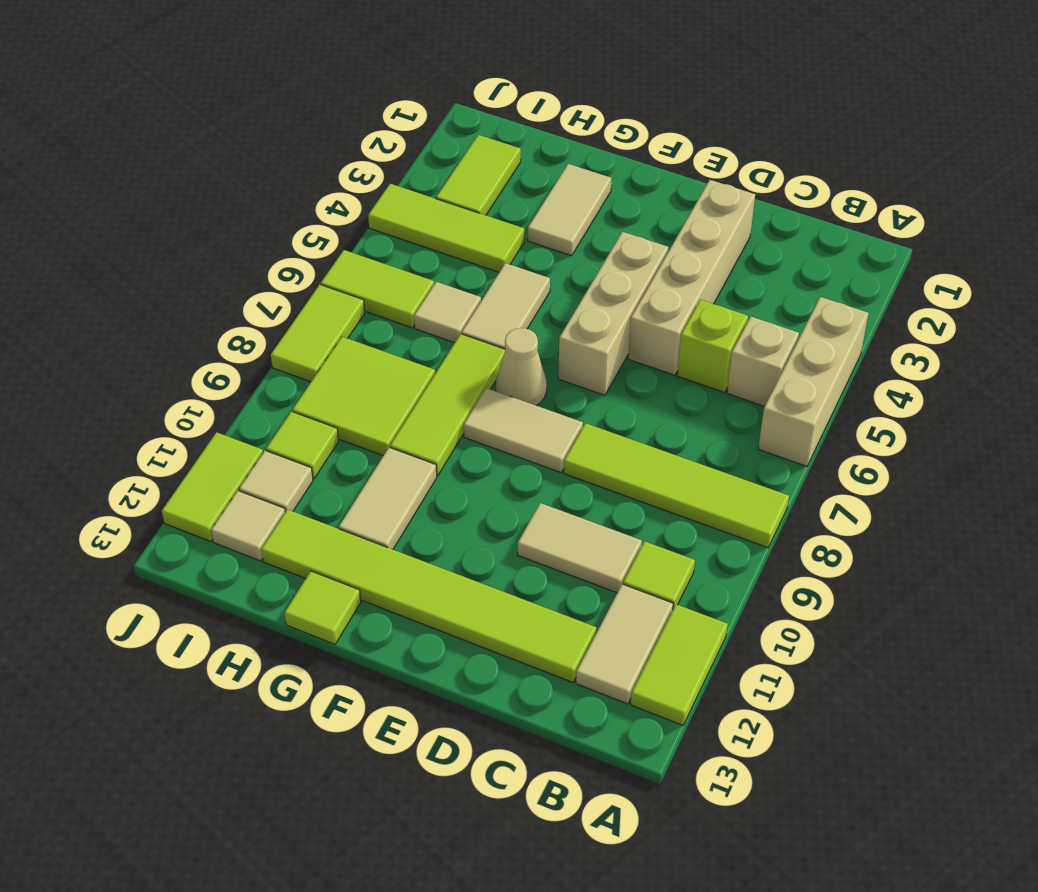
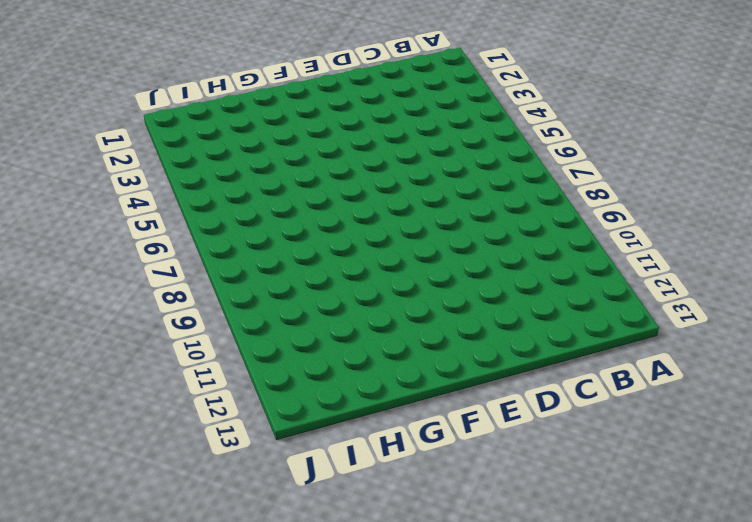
none -> tan brick A4:A6 level 1
none -> lime tile A8:D8 level 1
none -> lime tile A11:A12 level 1

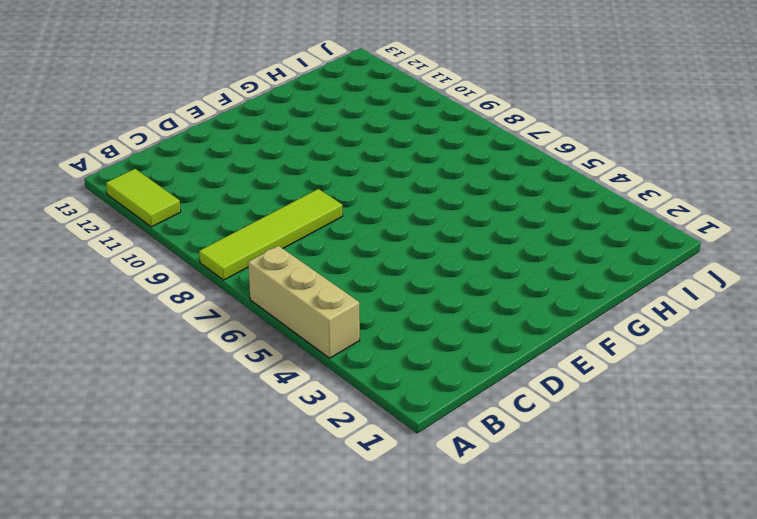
none -> tan brick B5 level 1
none -> lime tile B10 level 1
none -> tan tile B11:B12 level 1

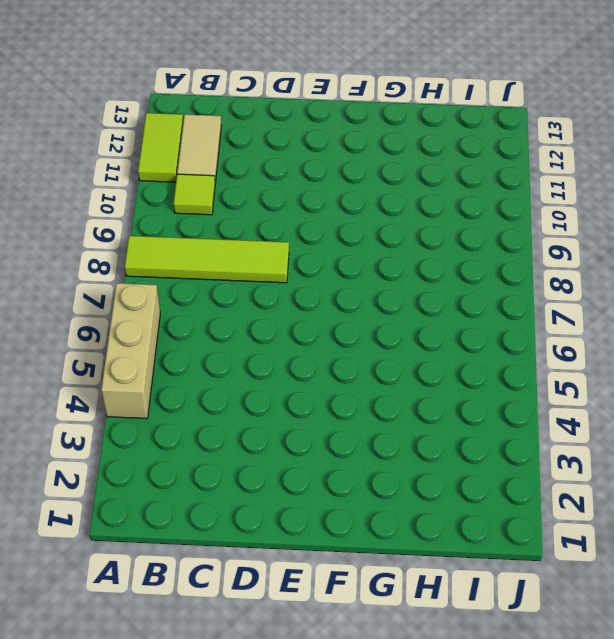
none -> tan brick B5 level 1
none -> lime brick C5 level 1
none -> tan tile C10:D10 level 1

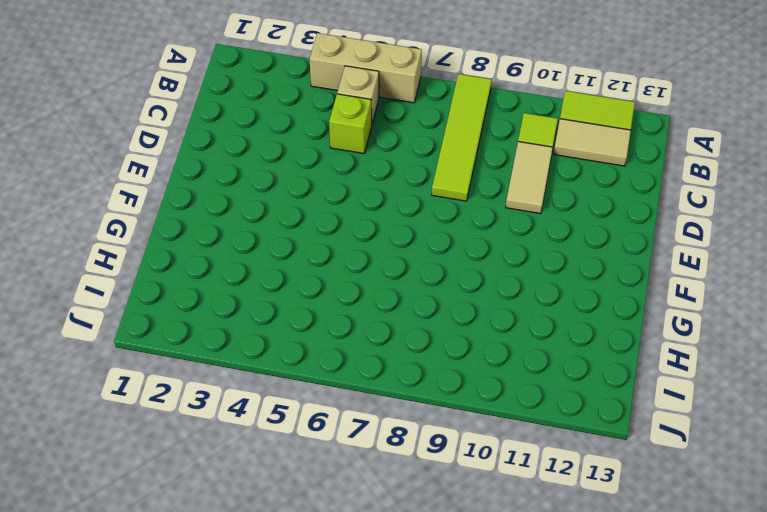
none -> lime tile C12:H12 level 1
none -> tan brick D2:D5 level 1
none -> tan brick E4:E6 level 1

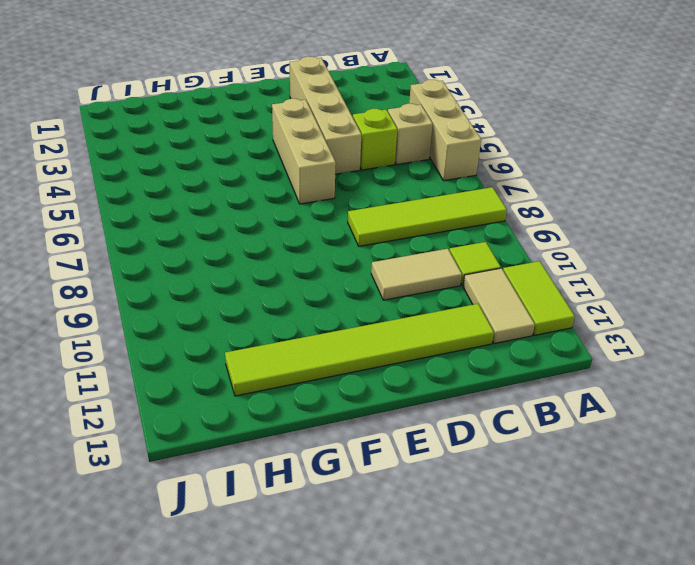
none -> tan tile E8:F8 level 1
none -> tan cone F7 level 1
none -> tan tile G2:G3 level 1

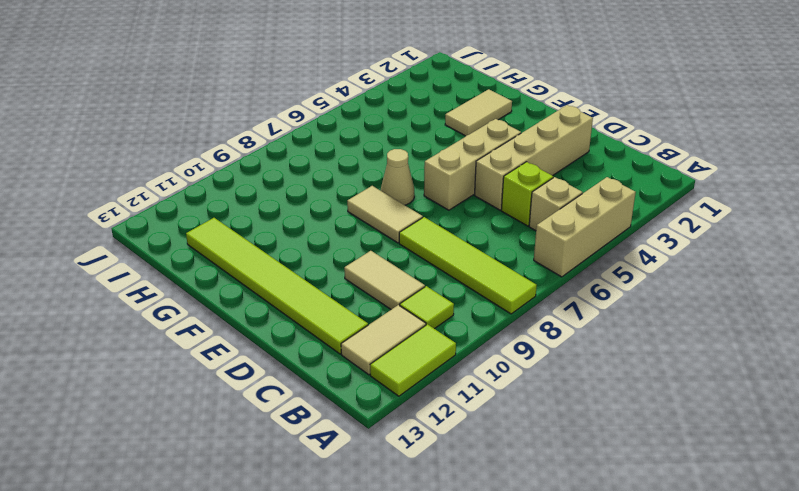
none -> tan tile G5:G6 level 1
none -> lime tile G7:G9 level 1
none -> tan tile G10:G11 level 1

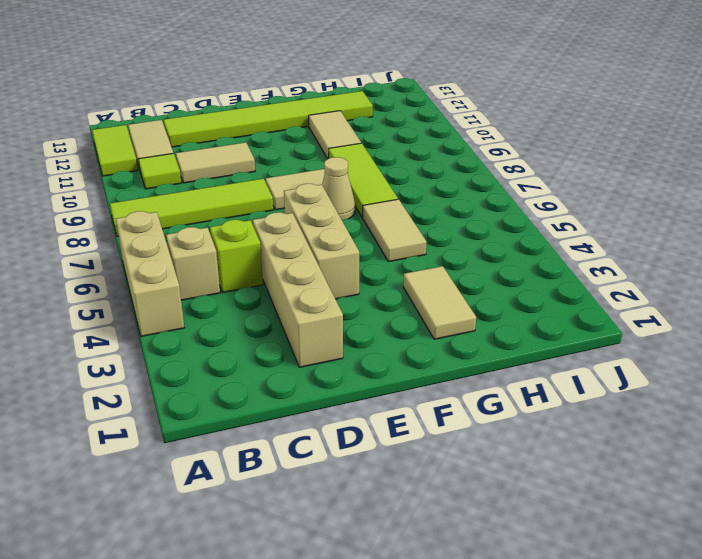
none -> lime tile G13 level 1
none -> lime tile H4:J4 level 1
none -> tan tile H6 level 1

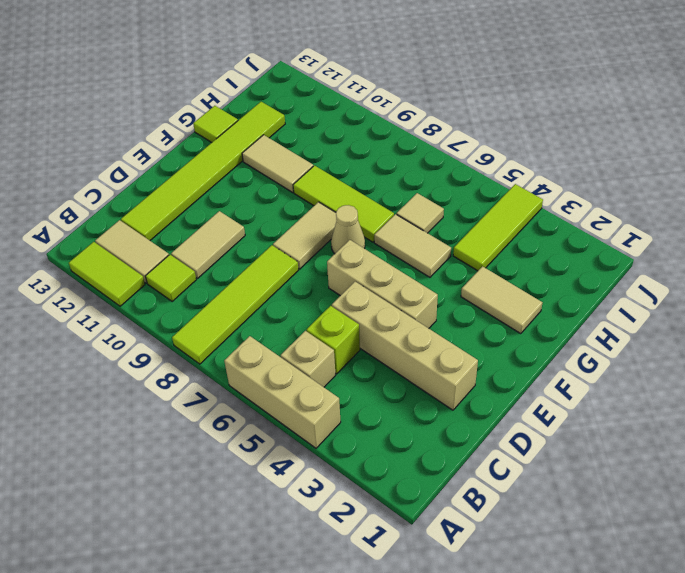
none -> lime tile H8:I9 level 1
none -> lime tile I2:I3 level 1
none -> lime tile I6:J6 level 1

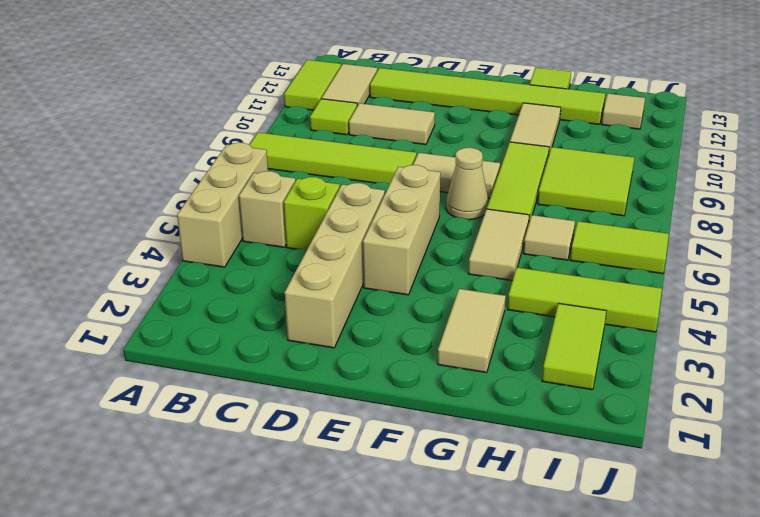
none -> lime tile I10 level 1
none -> tan tile I11 level 1
none -> lime tile J7:J8 level 1

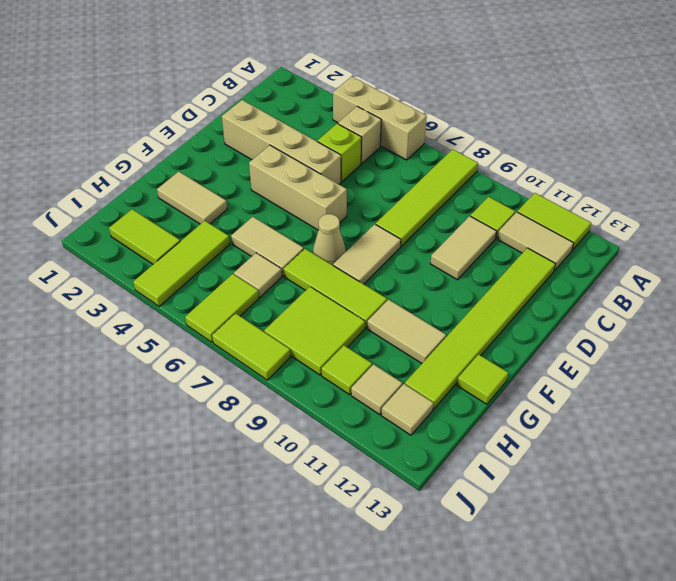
none -> lime tile J11:J12 level 1

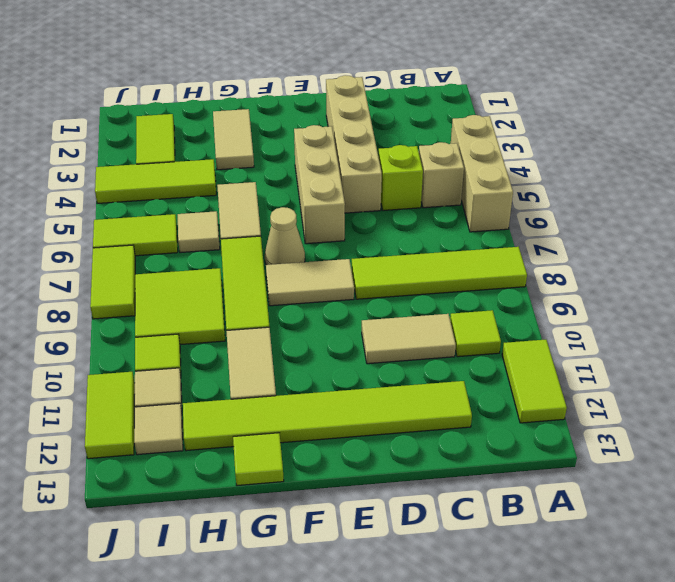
none -> tan tile B11:B12 level 1

